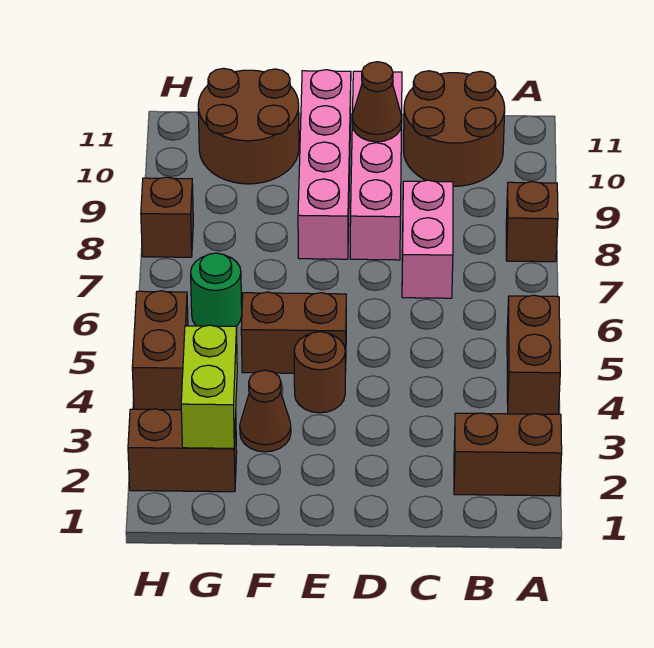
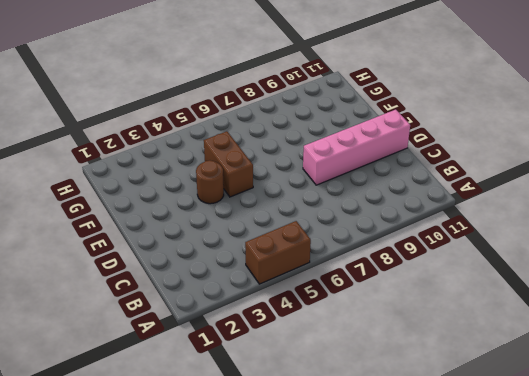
none -> brown brick A2:B2 level 1
none -> brown brick A8 level 1
none -> brown round brick B10:C11 level 1

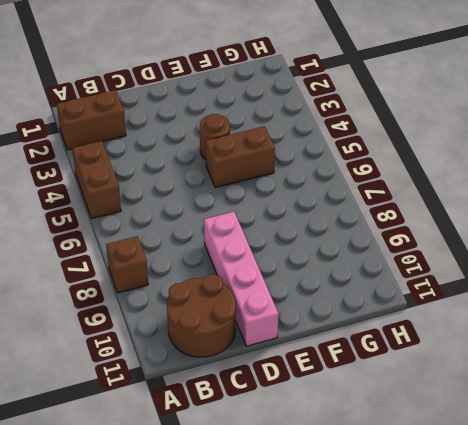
none -> pink brick C7:C8 level 1
none -> pink brick E8:E11 level 1
none -> brown cone F3 level 1

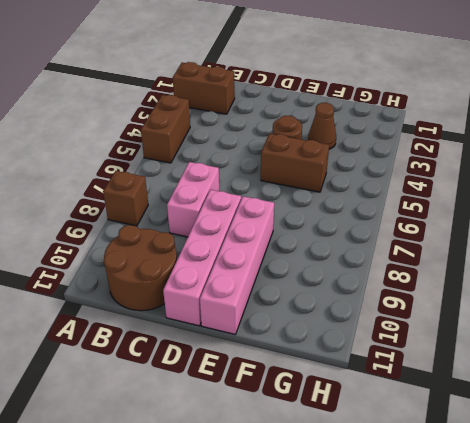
none -> brown round brick F10:G11 level 1
none -> brown brick G2:H2 level 1
none -> green round brick G6 level 1

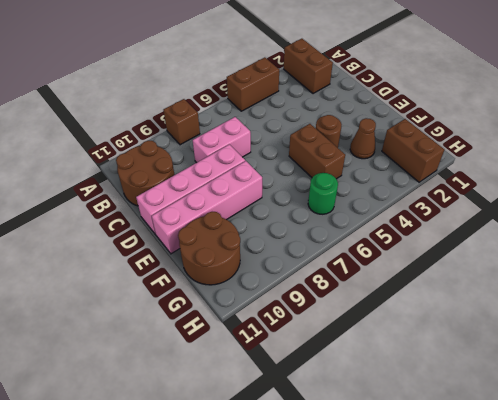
none -> brown brick H4:H5 level 1
none -> brown brick H8 level 1
none -> brown cone D10 level 2

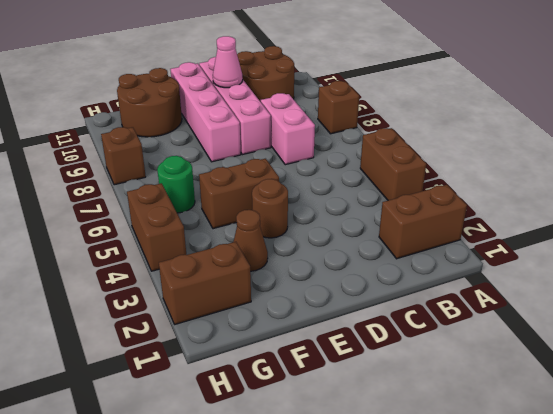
pink cone D10 level 2 -> brown cone D10 level 2
none -> lime brick G2:G3 level 2

